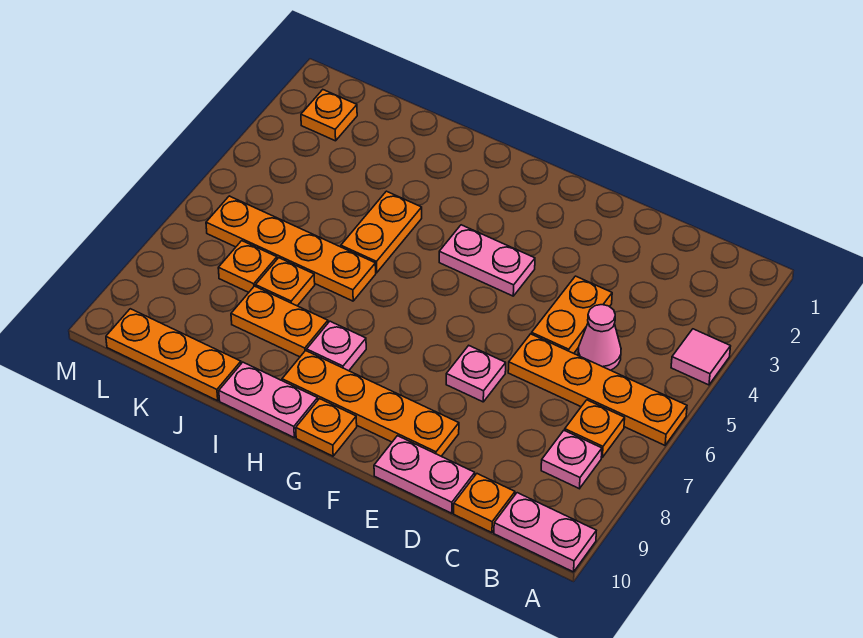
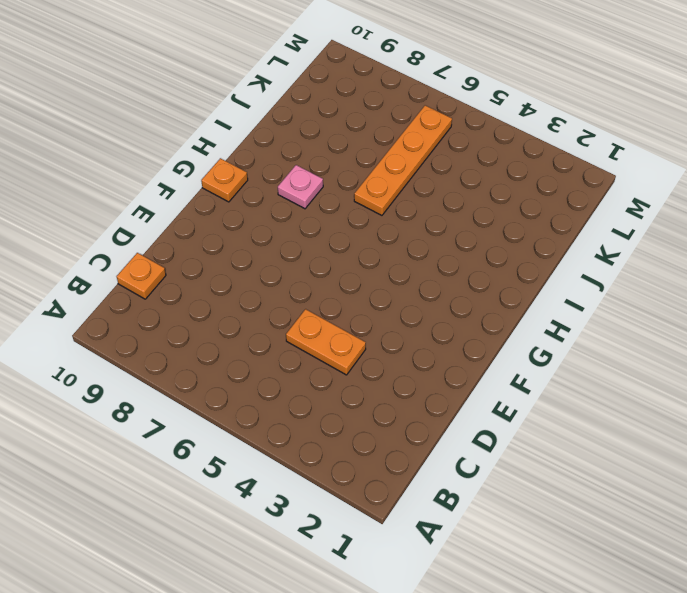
none -> pink tile A4 level 1
none -> orange plate A6:D6 level 1
none -> pink plate A10:B10 level 1

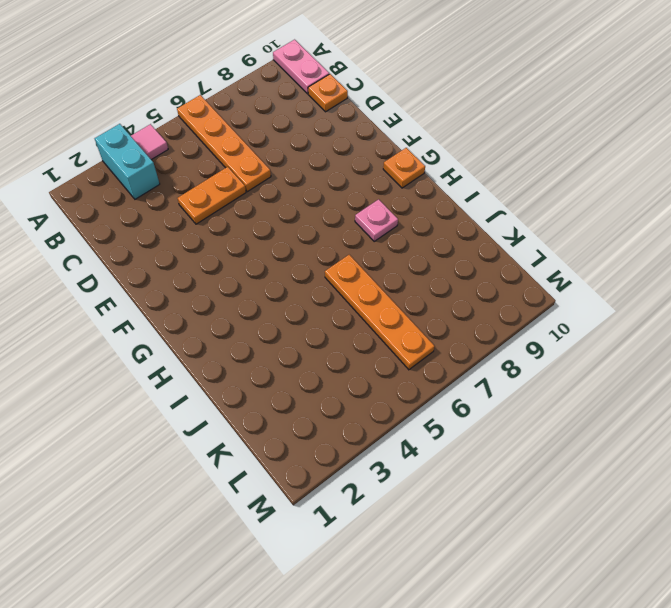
cyan brick A3:B3 level 1 -> none
none -> orange plate B7 level 1
none -> pink plate B8 level 1
none -> pink cone C5 level 1

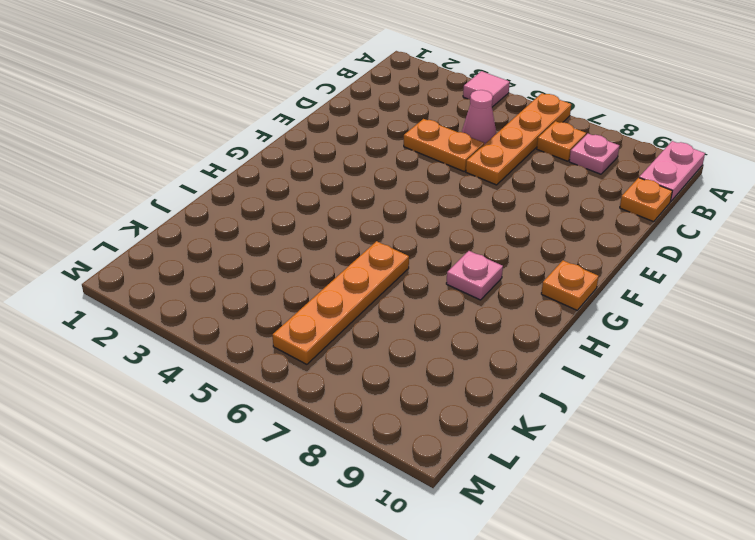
none -> pink plate D10:E10 level 1
none -> pink plate E7 level 1
none -> orange plate E9:H9 level 1

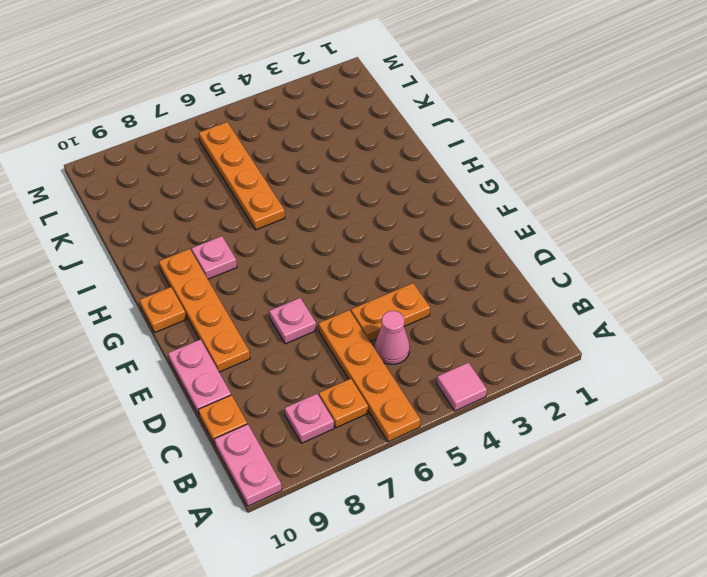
none -> pink plate F4:G4 level 1
none -> pink plate H10:I10 level 1
none -> orange plate I4:I5 level 1

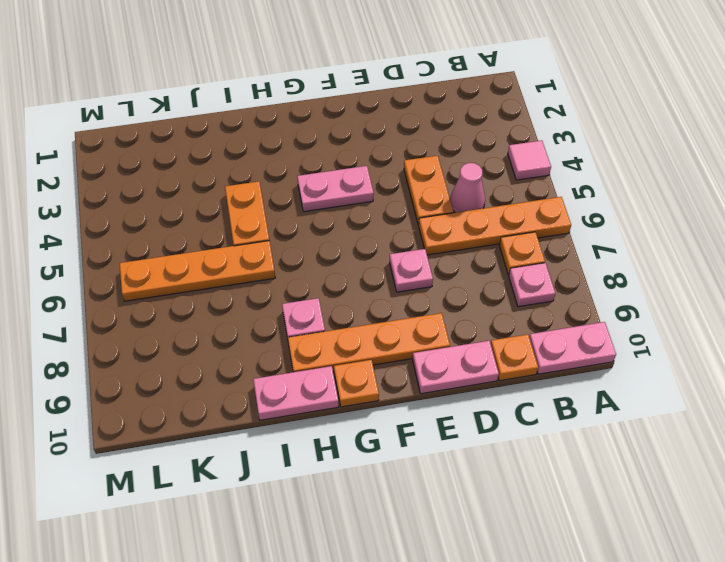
none -> orange plate I8:J8 level 1
none -> orange plate J7 level 1
none -> orange plate J10:L10 level 1

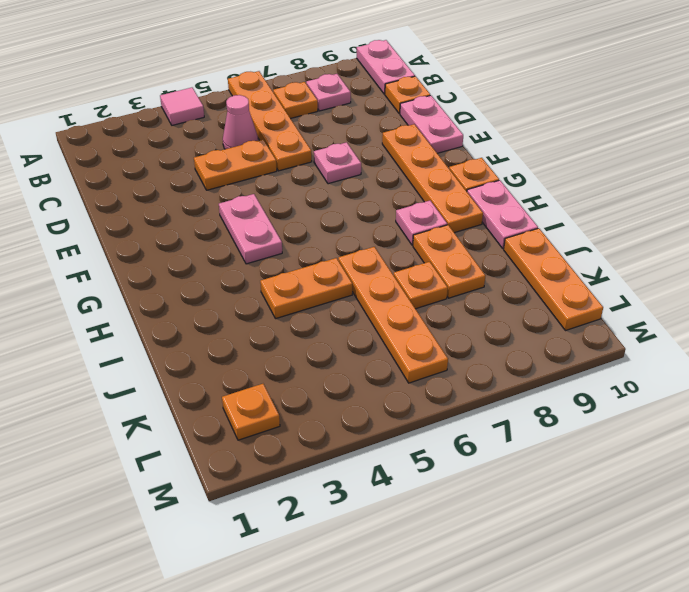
none -> orange plate K7 level 1

